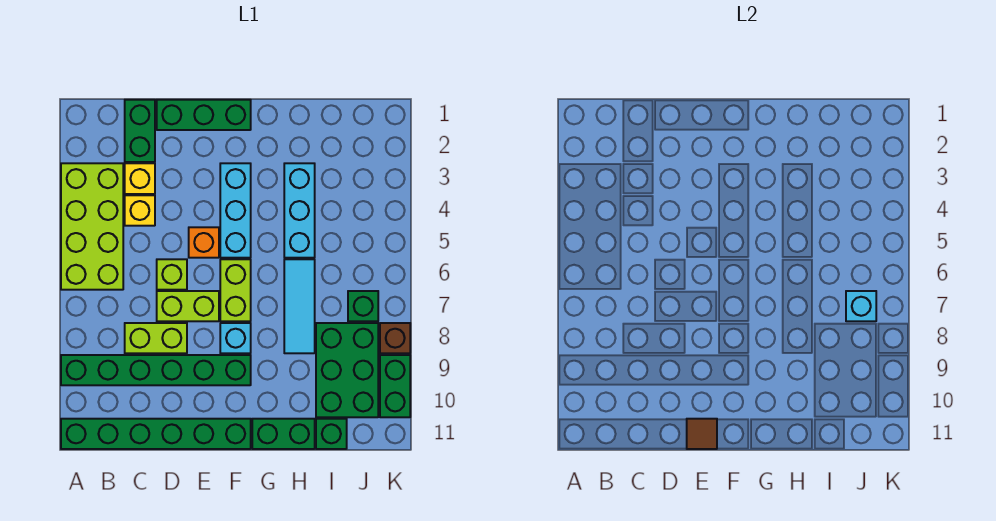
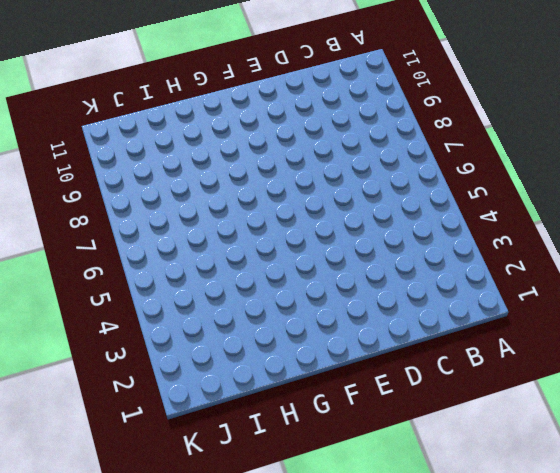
none -> lime brick A3:B6 level 1
none -> green brick A9:F9 level 1
none -> green brick A11:F11 level 1

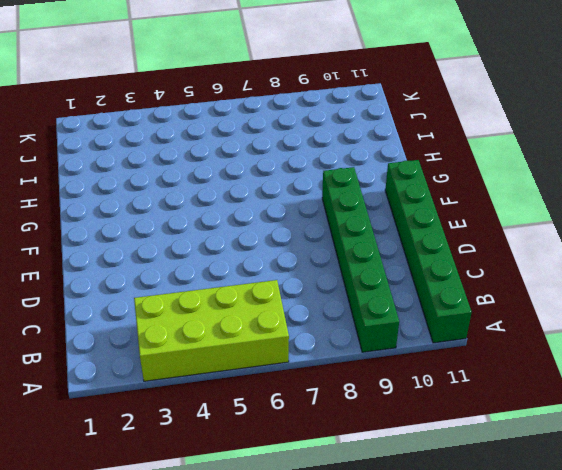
none -> green brick C1:C2 level 1
none -> yellow brick C3 level 1
none -> yellow brick C4 level 1

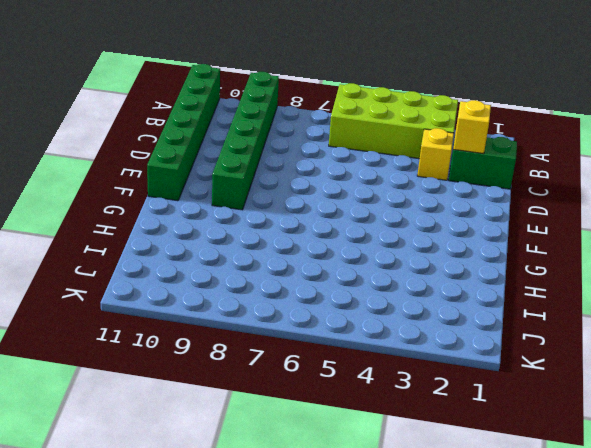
yellow brick C2 level 2 -> yellow brick C4 level 1
none -> lime brick C8:D8 level 1
none -> green brick D1:F1 level 1
none -> lime brick D6 level 1

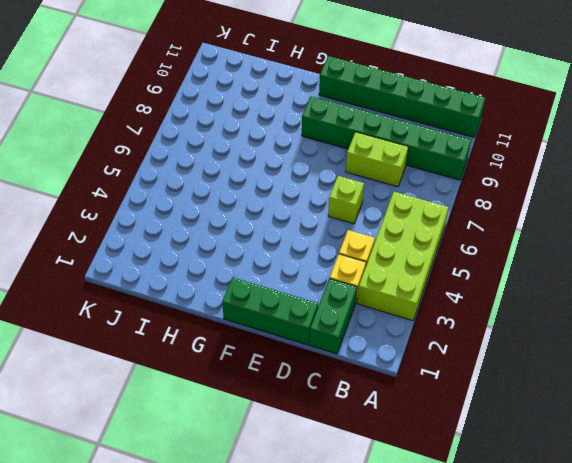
none -> lime brick D7:E7 level 1
none -> orange brick E5 level 1
none -> cyan brick F3:F5 level 1

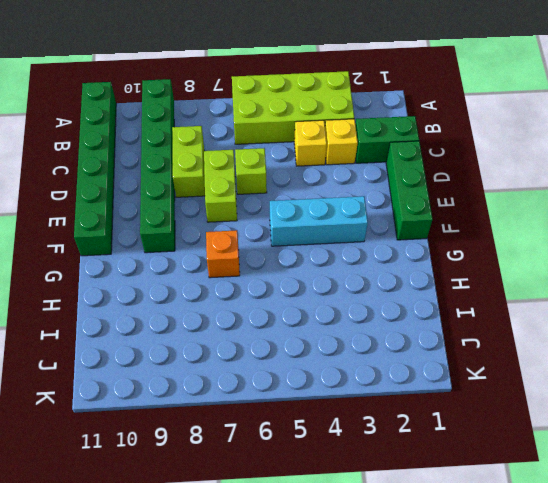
orange brick G7 level 1 -> orange brick E5 level 1
none -> lime brick F6:F7 level 1
none -> cyan brick F8 level 1
none -> green brick G11:H11 level 1

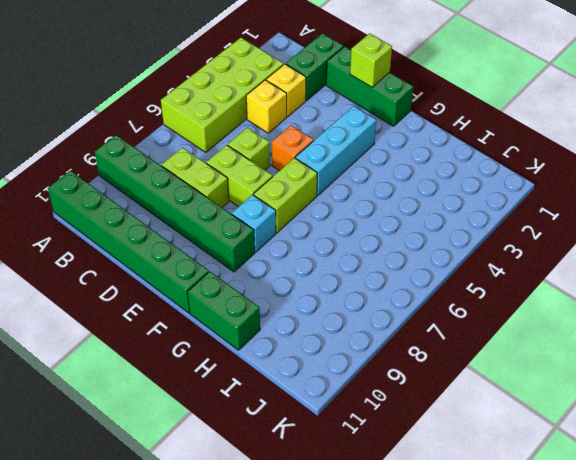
lime brick E1 level 2 -> none
none -> cyan brick H3:H5 level 1
none -> cyan tile H6:H8 level 1
none -> green brick I8:J10 level 1

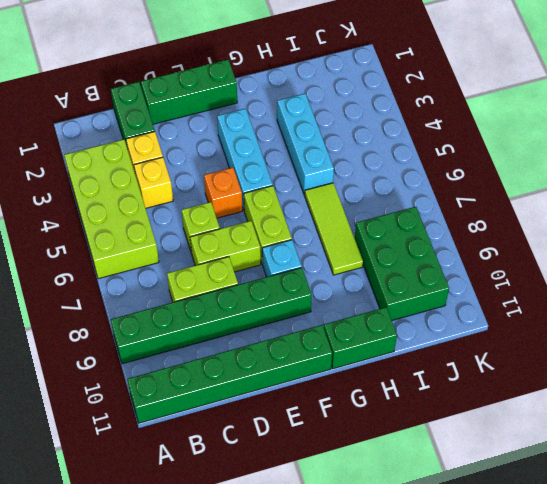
lime tile H6:H8 level 1 -> cyan tile H6:H8 level 1
none -> green brick I11 level 1
none -> green brick J7 level 1
none -> brown brick K8 level 1

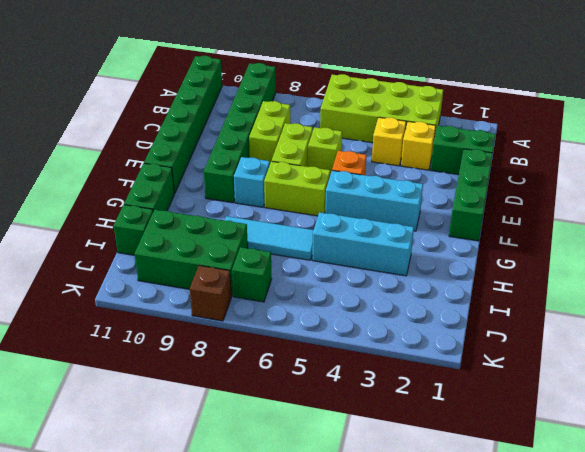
none -> green brick K9:K10 level 1
none -> brown tile E11 level 2
none -> cyan brick J7 level 2

